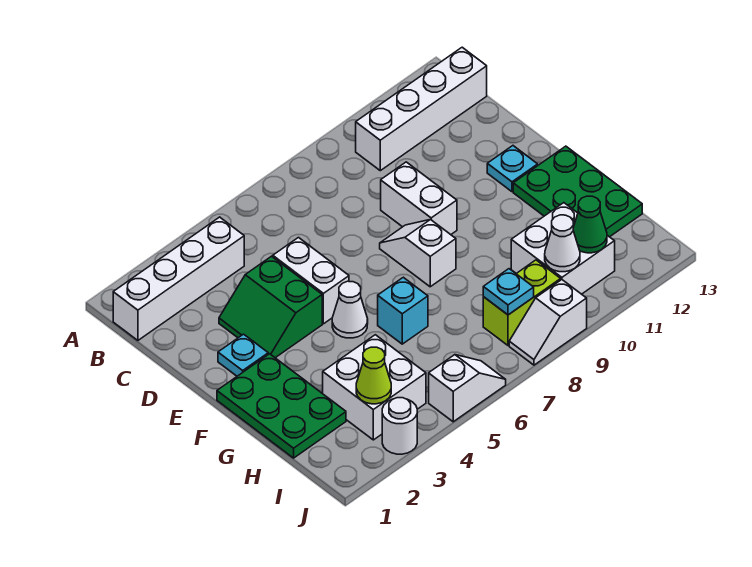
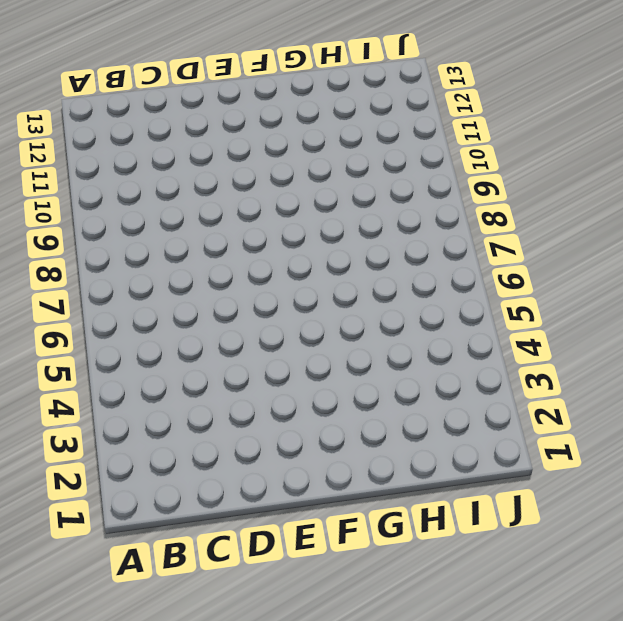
none -> white brick B1:B4 level 1
none -> white brick B10:B13 level 1
none -> green slope D3:E4 level 1 top 4

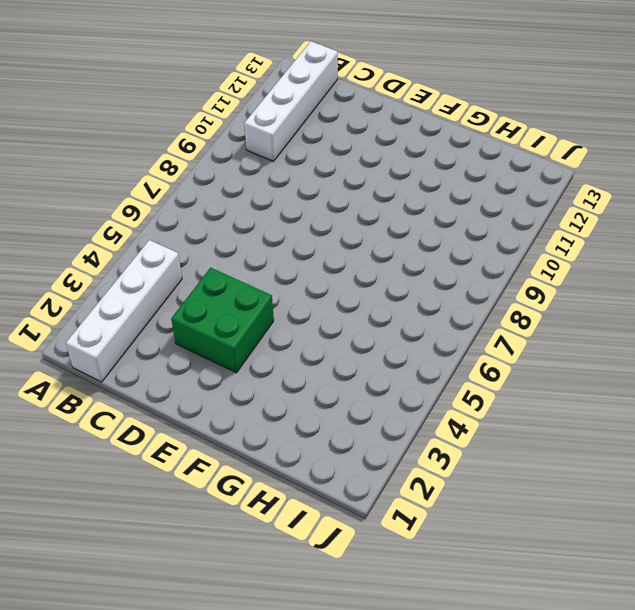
green brick D3:E4 level 1 -> green slope D3:E4 level 1 top 4
none -> white brick D5:E5 level 1
none -> white brick D9:E9 level 1
none -> cyan plate E2 level 1

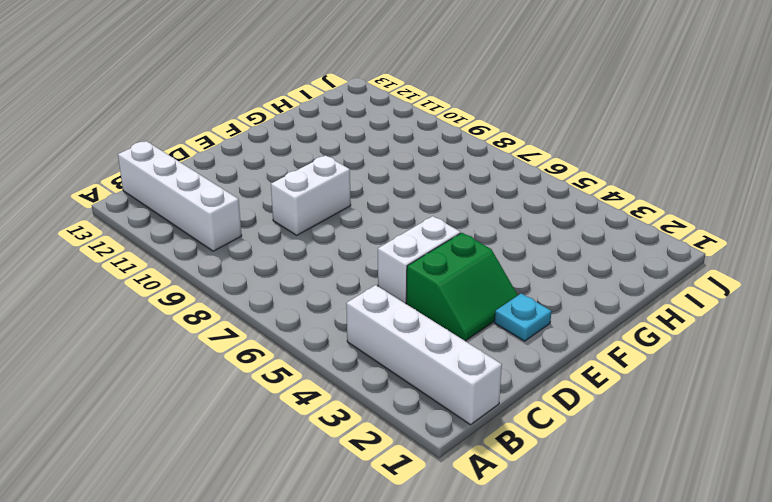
none -> white slope E8:F8 level 1 top F
none -> cyan plate E12 level 1
none -> green plate F1:H2 level 1

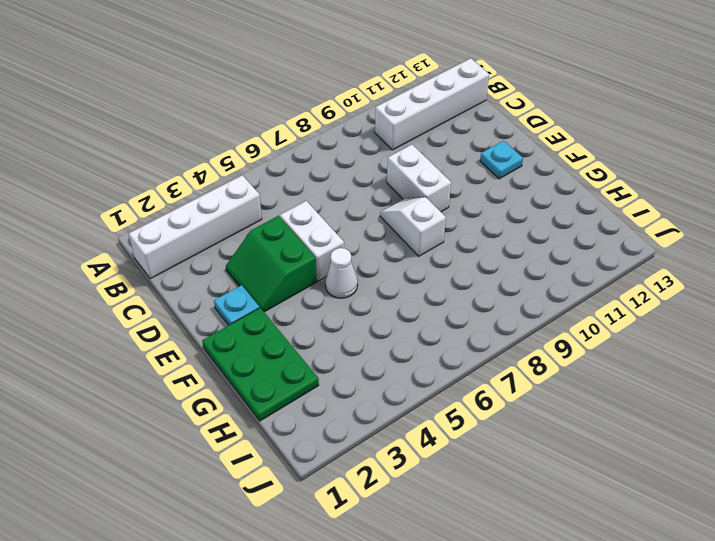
none -> green plate F12:H13 level 1
none -> cyan brick G6 level 1
none -> white brick H3:I4 level 1

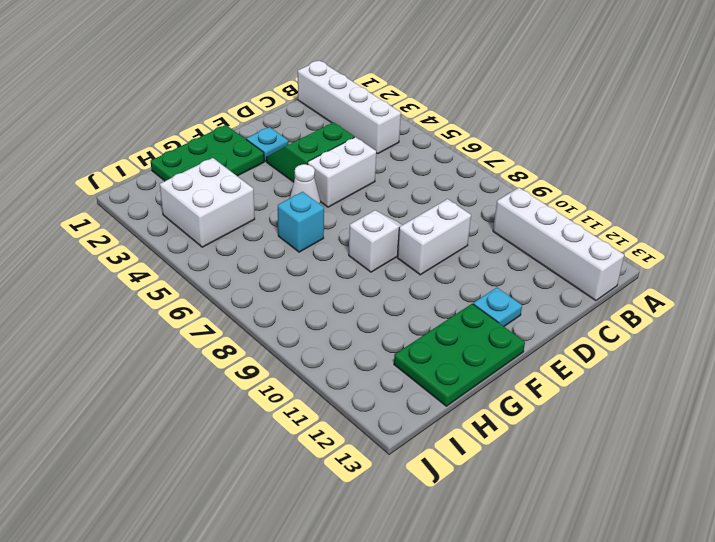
none -> white brick H10:I11 level 1
none -> lime brick I8:I9 level 1
none -> white round brick J3 level 1

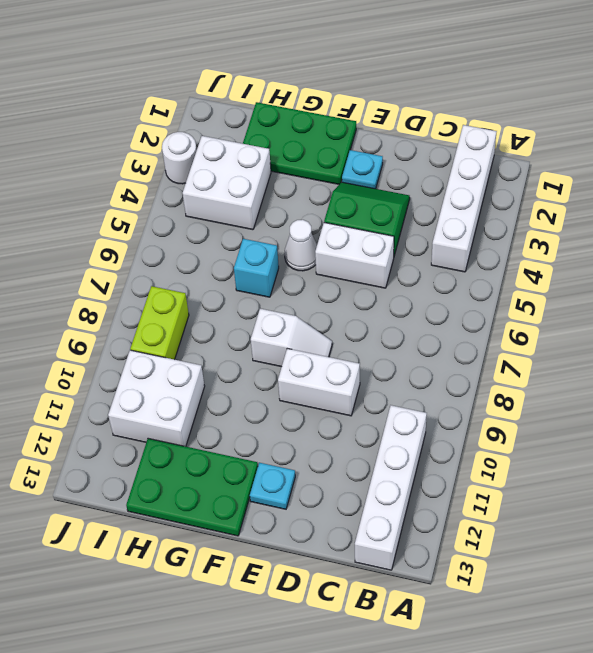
none -> white slope J5:J6 level 1 top 5
none -> white slope J8:J9 level 1 top 9
none -> lime cone I3 level 2

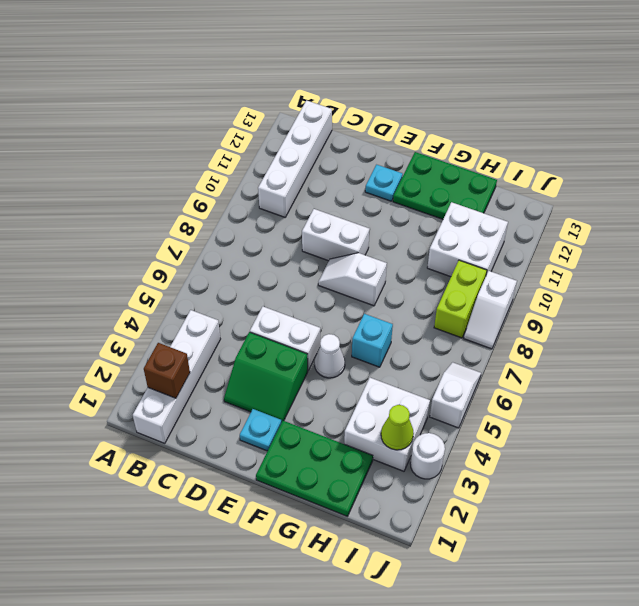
brown brick B2 level 2 -> none
none -> cyan plate I8 level 2
none -> white cone I10 level 2
none -> green cone I11 level 2

